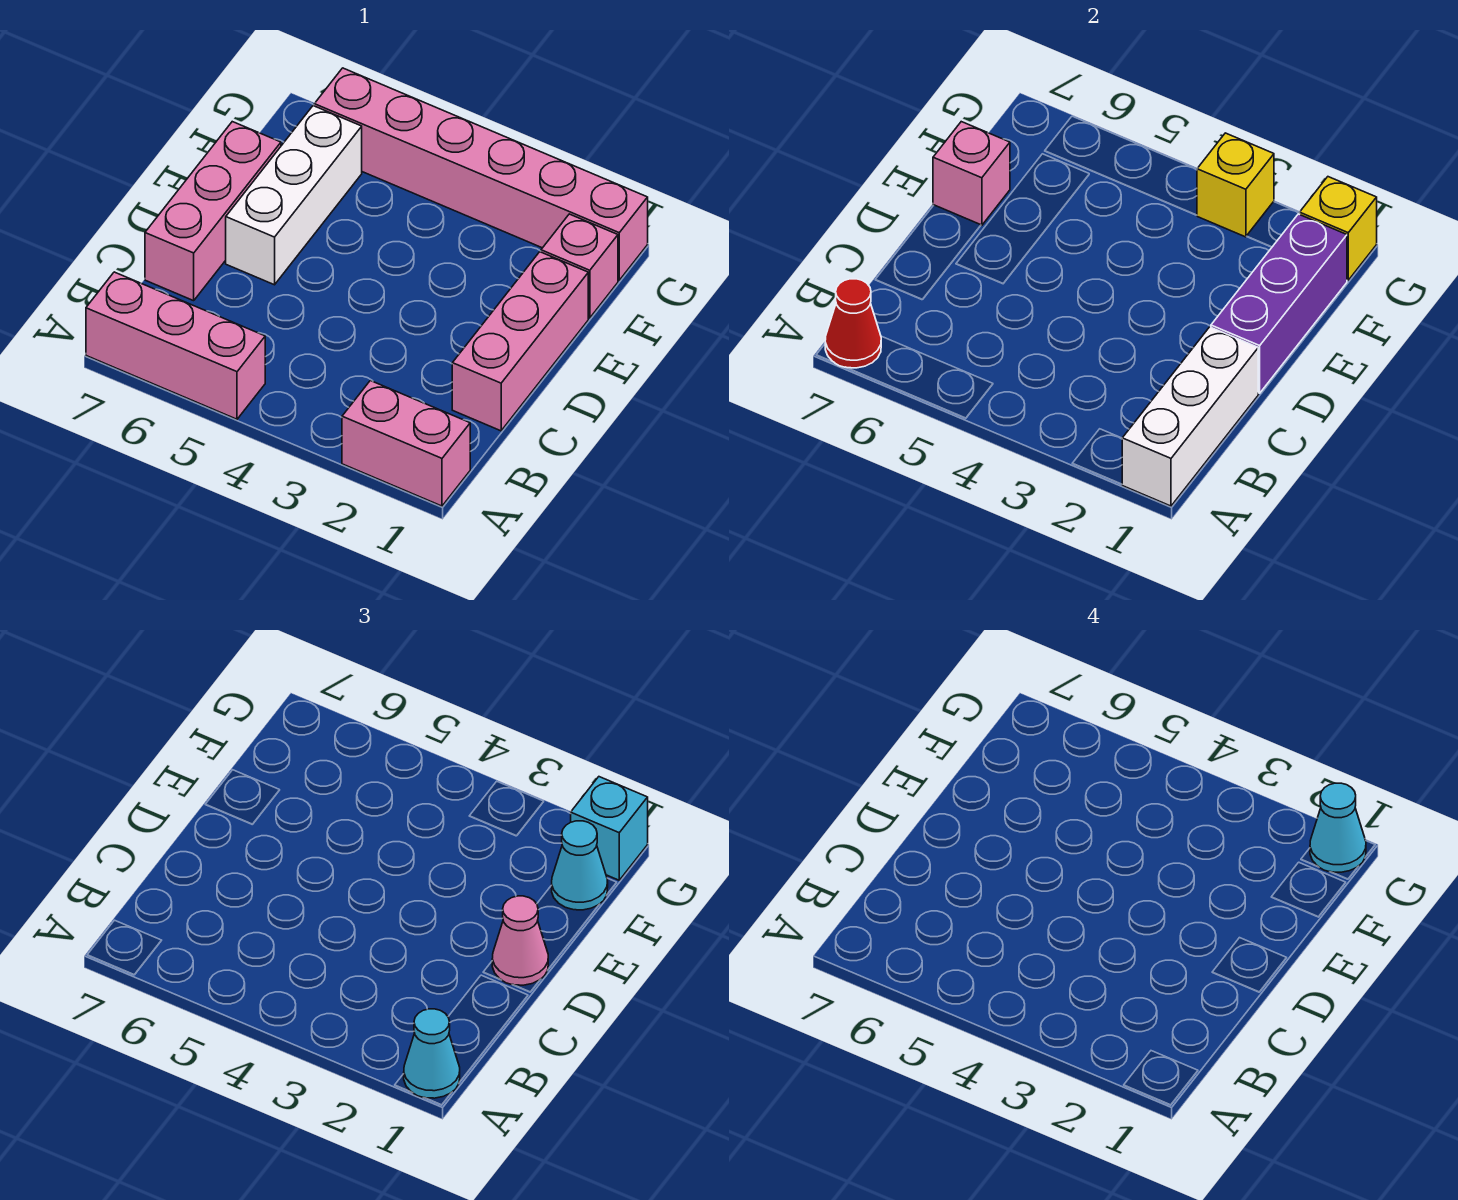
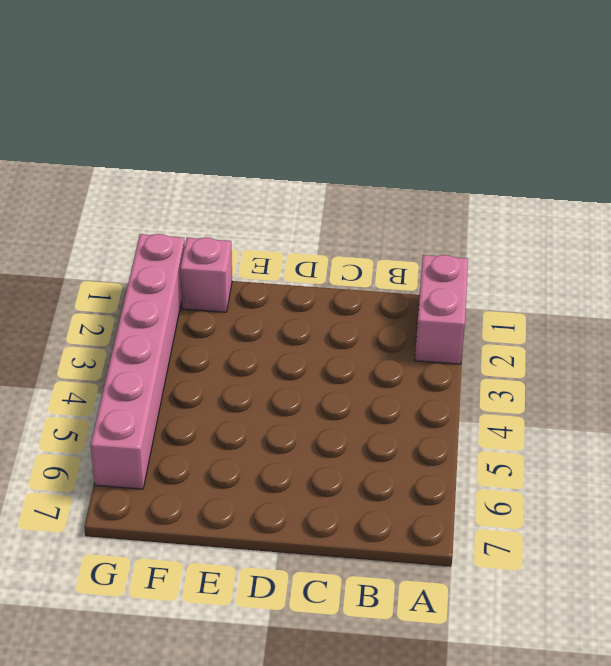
none -> pink brick A5:A7 level 1
none -> pink brick C1:E1 level 1
none -> pink brick C7:E7 level 1

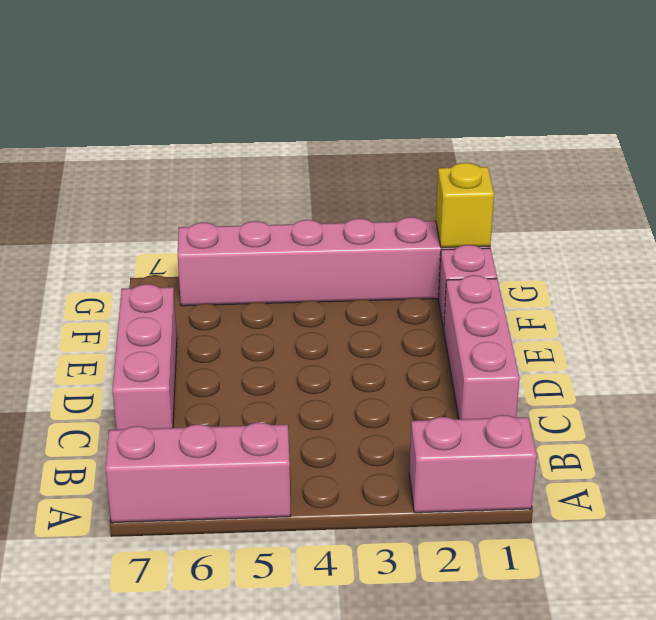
none -> white brick D6:F6 level 1
none -> white brick A1:C1 level 2
none -> red cone A7 level 2

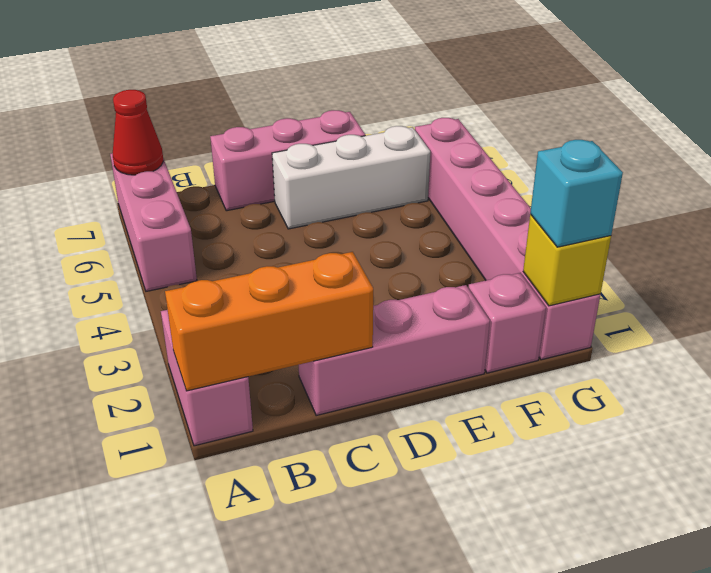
orange brick A1:C1 level 2 -> white brick A1:C1 level 2
none -> purple brick D1:F1 level 2
none -> pink brick E7 level 2
none -> yellow brick G3 level 2

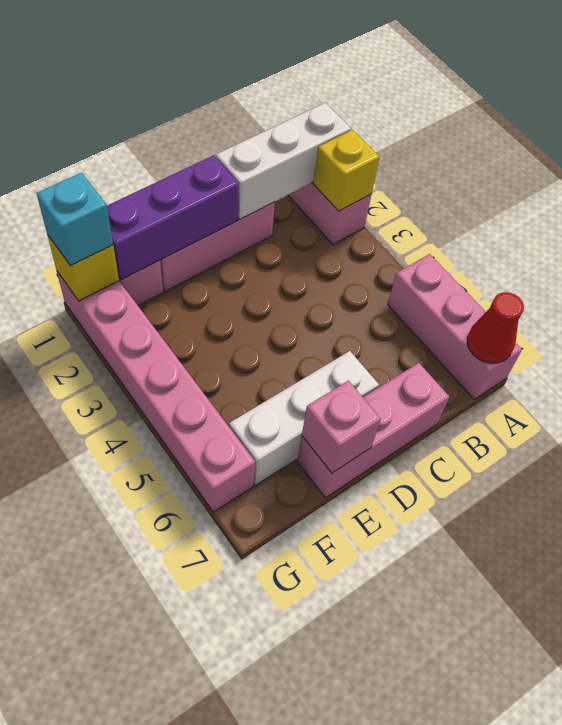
yellow brick A2 level 2 -> yellow brick G3 level 2
none -> cyan cone A1 level 3
none -> pink cone D1 level 3
none -> cyan cone F1 level 3

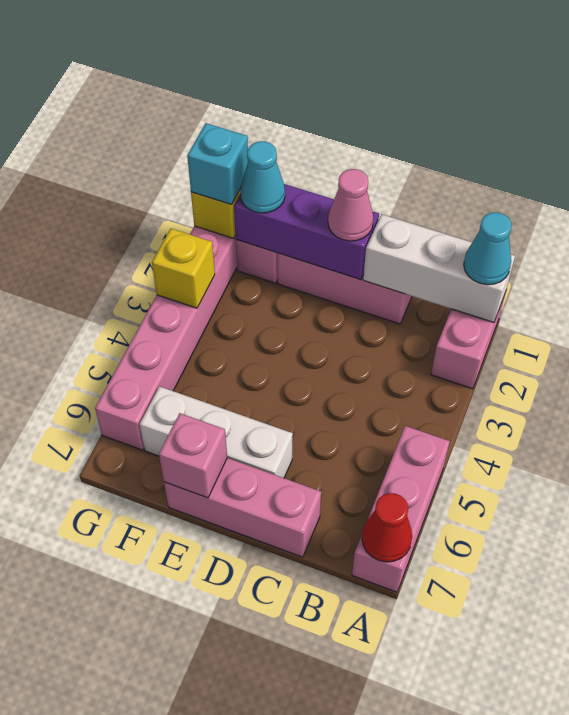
none -> cyan cone G1 level 4

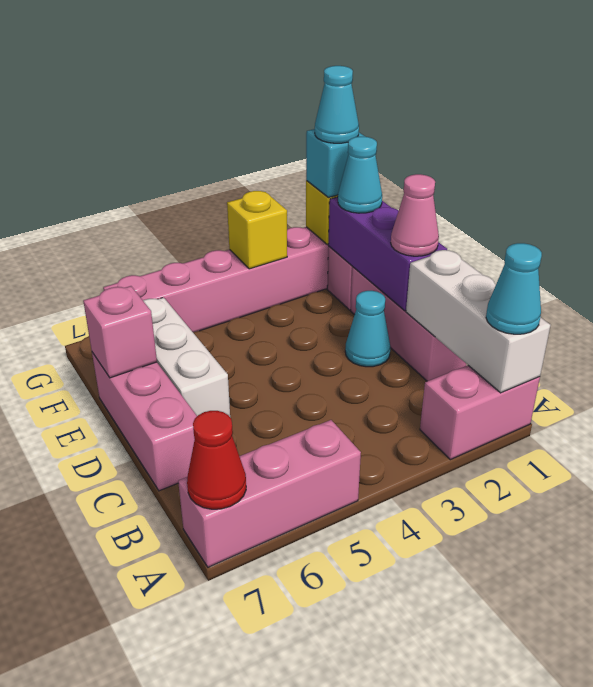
cyan cone D2 level 1 -> none

